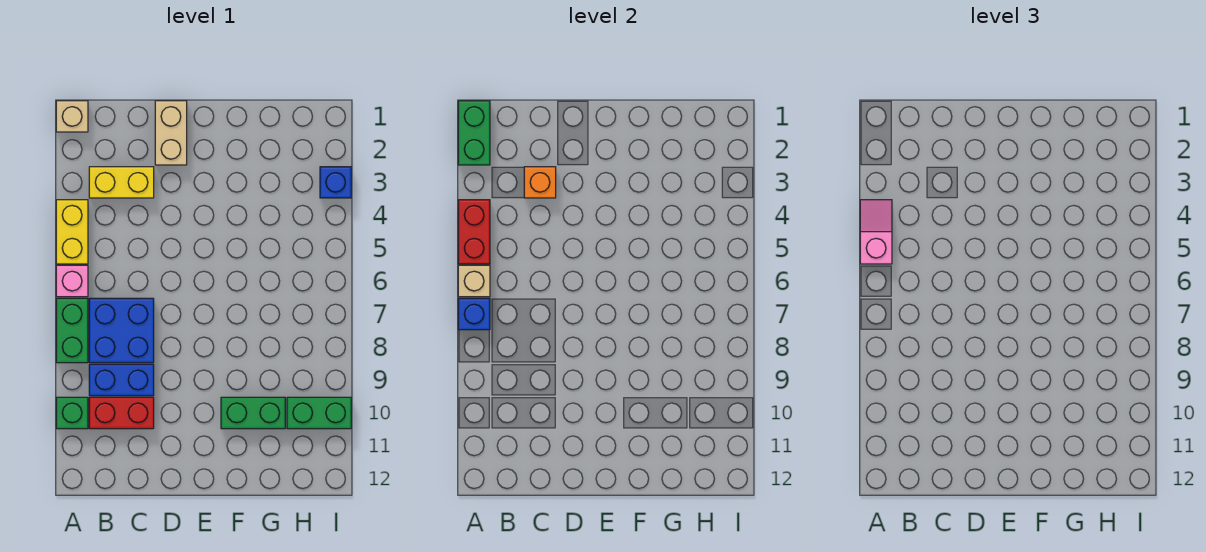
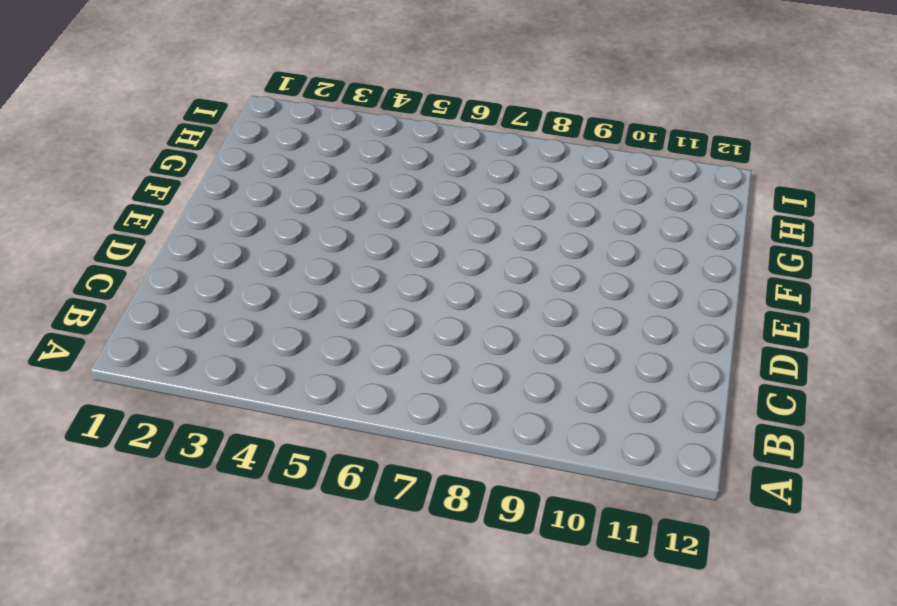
none -> tan brick A1 level 1
none -> yellow brick A4:A5 level 1
none -> pink brick A6 level 1

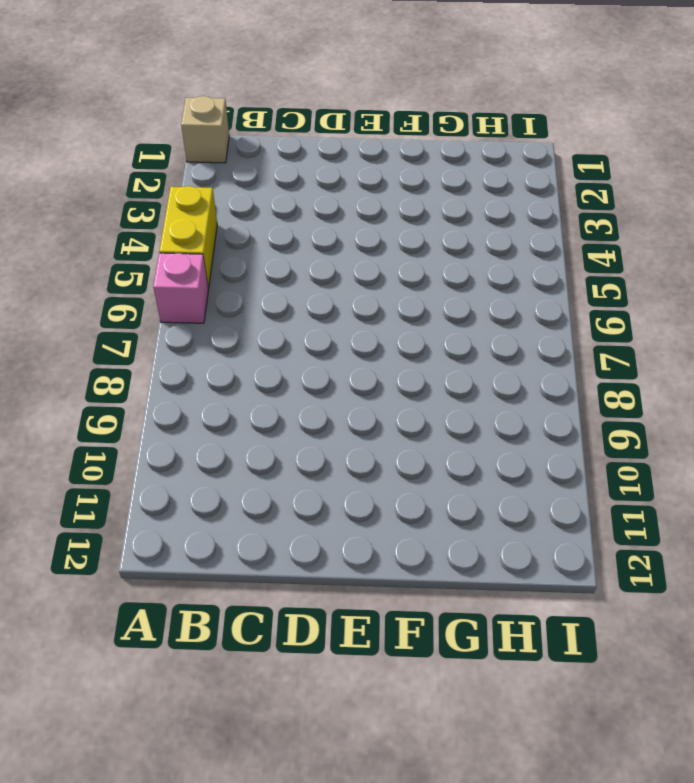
none -> green brick A7:A8 level 1
none -> green brick A10 level 1
none -> yellow brick B3:C3 level 1

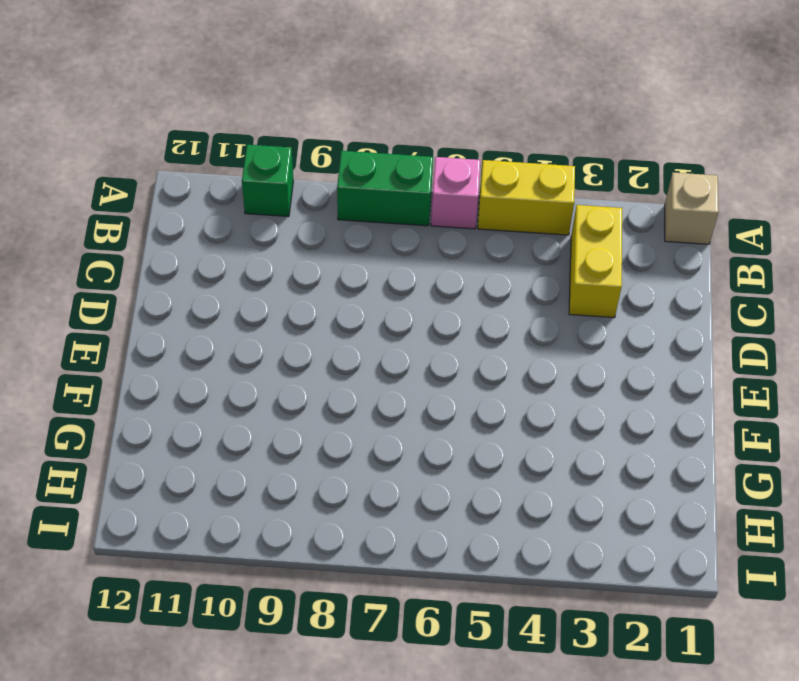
none -> blue brick B7:C8 level 1
none -> blue brick B9:C9 level 1
none -> red brick B10:C10 level 1

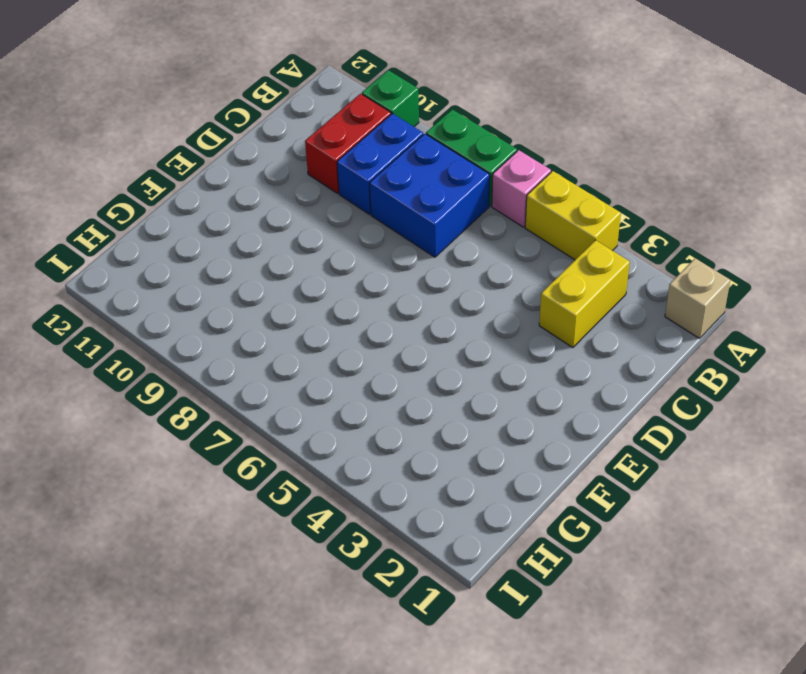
none -> tan brick D1:D2 level 1
none -> green brick F10:G10 level 1
none -> green brick H10:I10 level 1

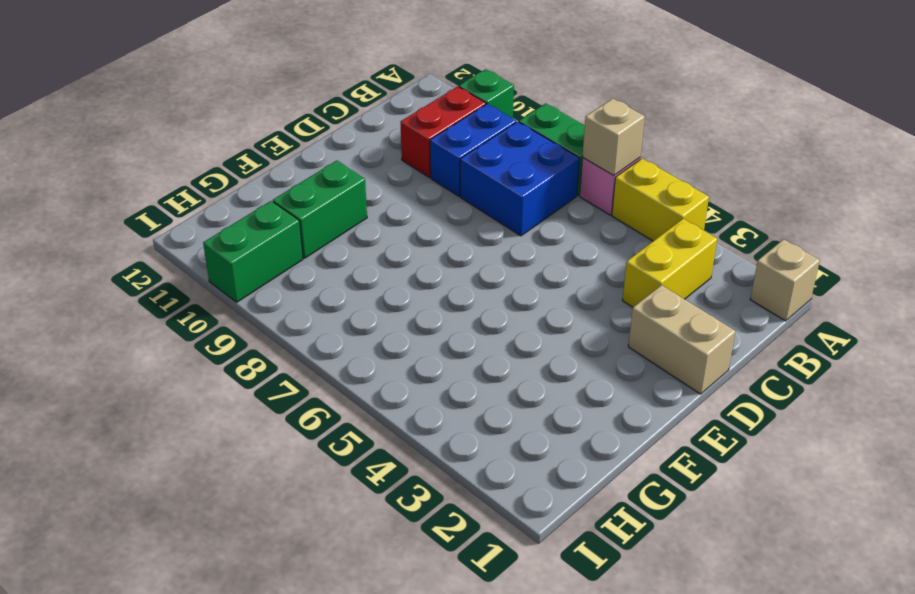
none -> blue brick I3 level 1
none -> green brick A1:A2 level 2
none -> red brick A4:A5 level 2

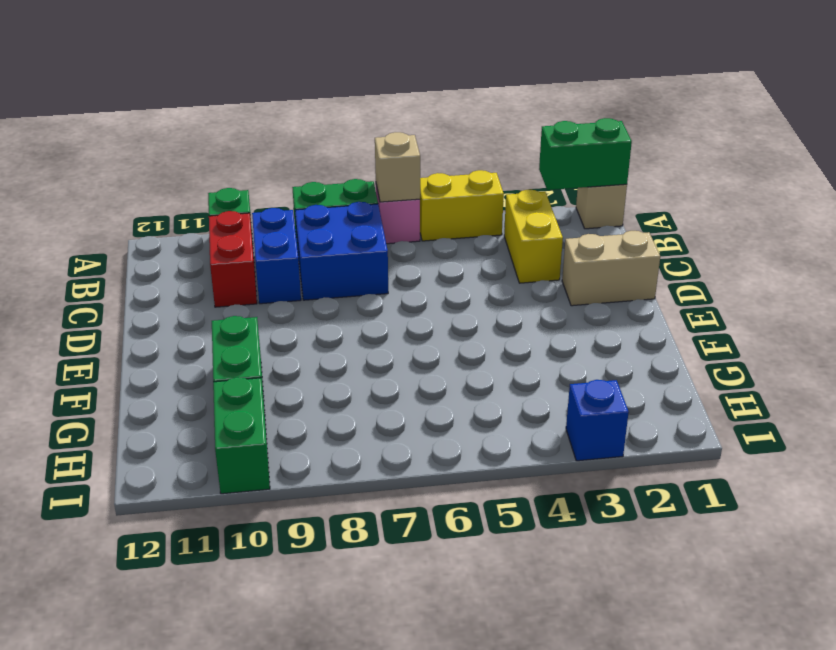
none -> red brick A4:A5 level 2
none -> blue brick A7 level 2
none -> orange brick C3 level 2

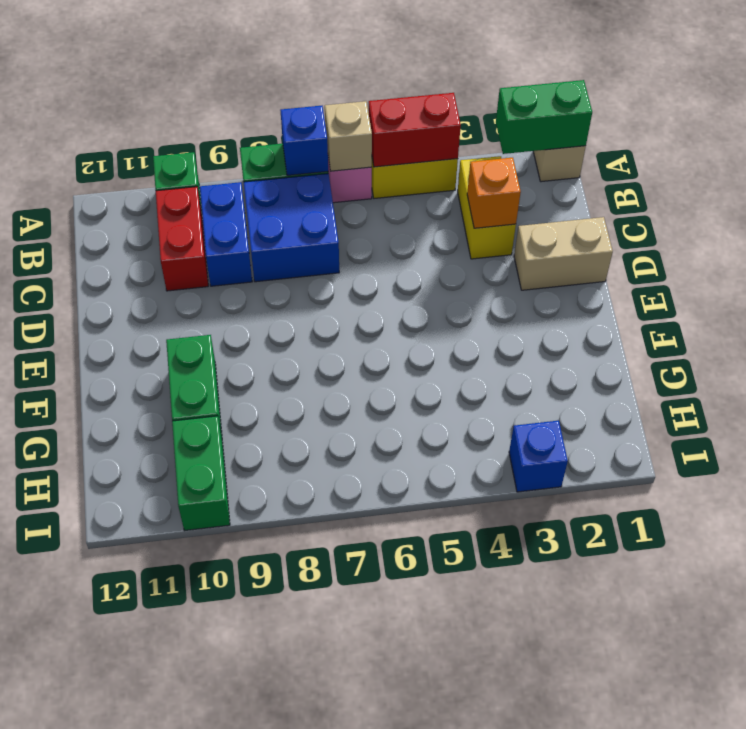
none -> pink slope A4:A5 level 3 top 5

